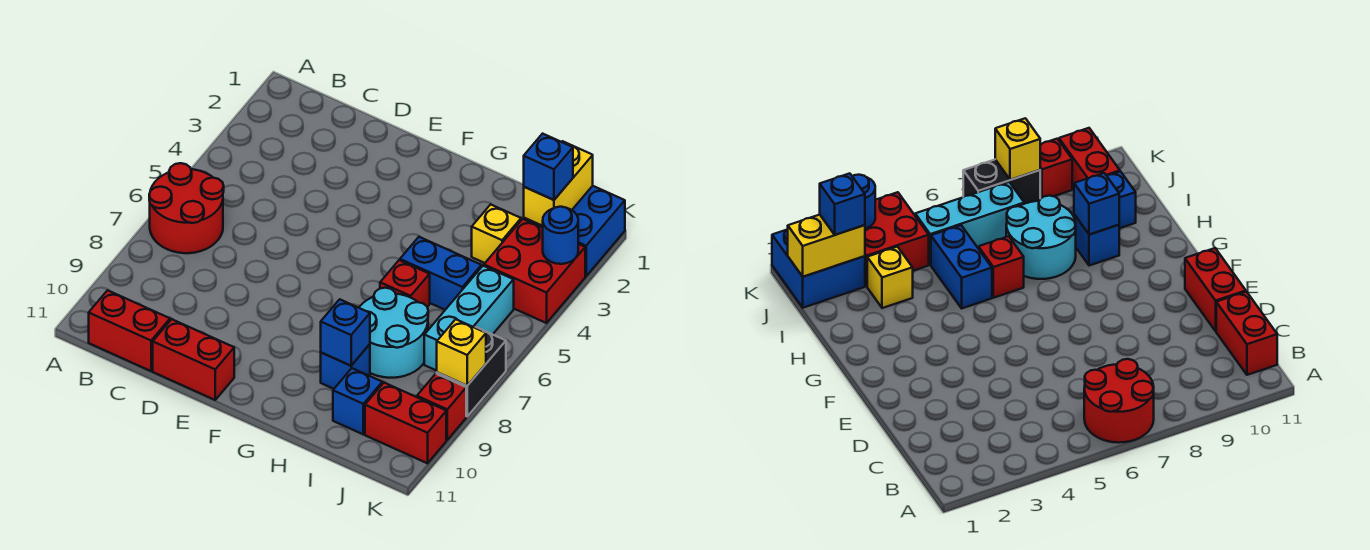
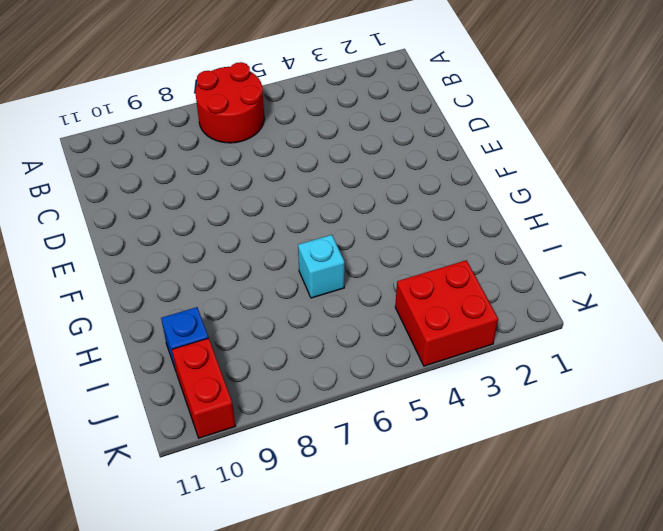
cyan brick H6 level 1 -> red brick H6 level 1
none -> red brick B11:C11 level 1
none -> red brick D11:E11 level 1
none -> blue brick H5:I5 level 1

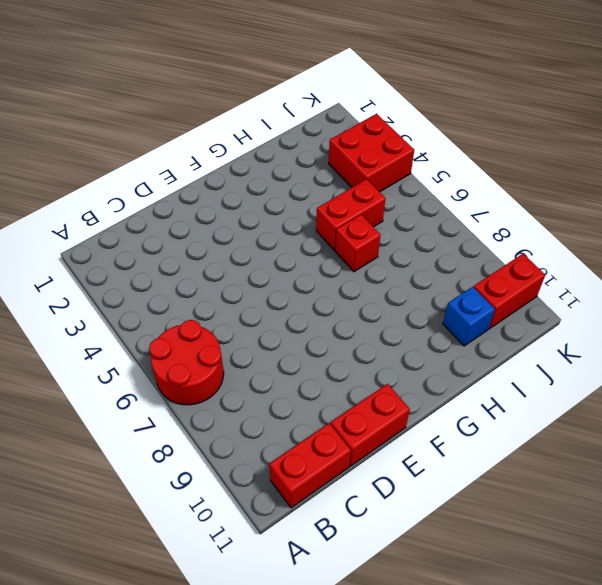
red brick H5:I5 level 1 -> blue brick H5:I5 level 1
none -> cyan round brick H7:I8 level 1
none -> blue brick H9 level 1
none -> yellow brick I3 level 1

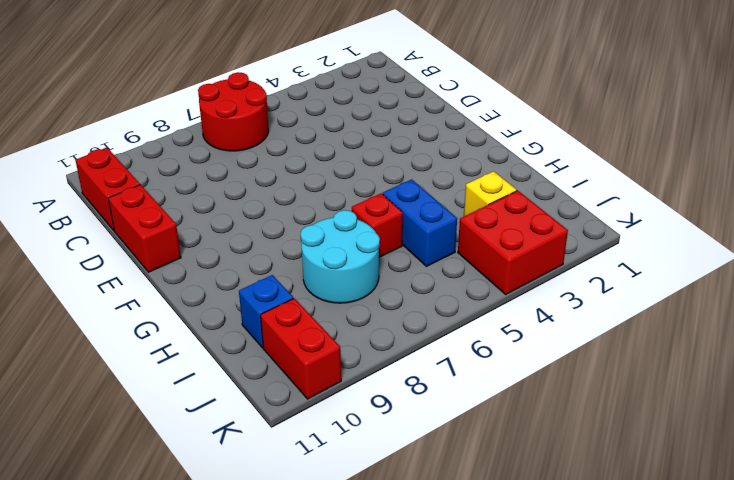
none -> blue brick H9 level 1
none -> blue brick J1:K2 level 1
none -> cyan brick J5:J7 level 1

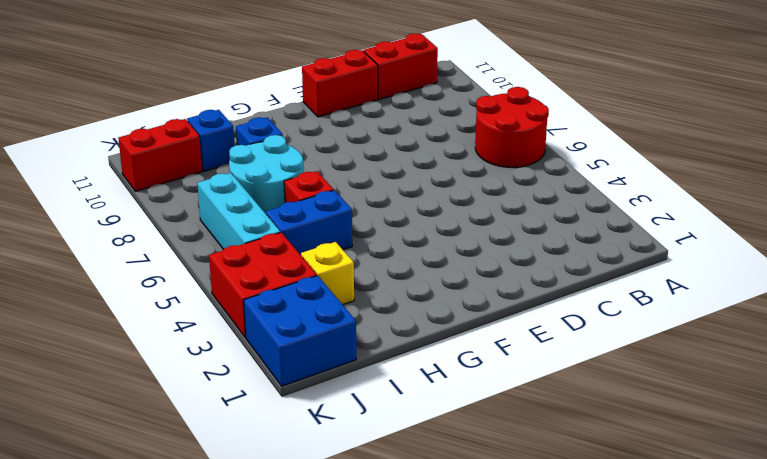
none -> black brick K7:K8 level 1
none -> red brick K9 level 1
none -> blue brick H9 level 2

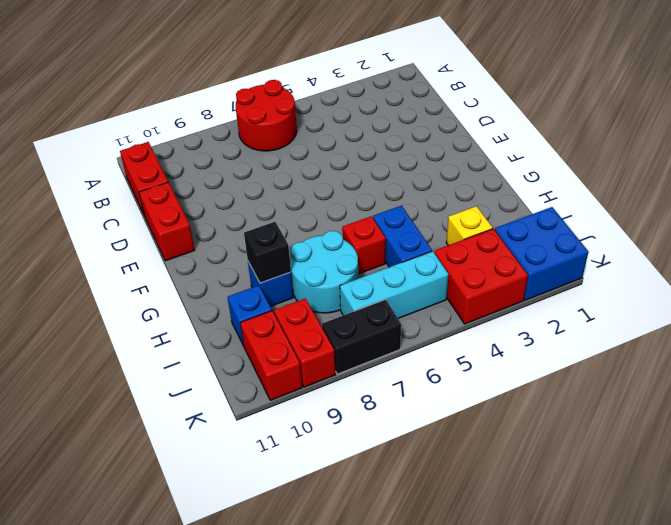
black brick H9 level 2 -> blue brick H9 level 2
red brick J9:K9 level 1 -> red brick K9 level 1
none -> yellow brick J1:J2 level 2
none -> blue round brick K3 level 2
none -> yellow brick K8 level 2

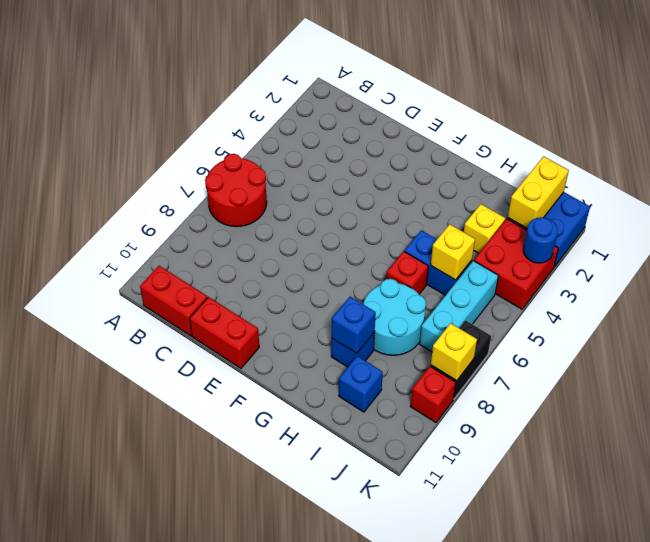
yellow brick I5 level 2 -> none
none -> red brick J10:K10 level 1
none -> blue brick J2 level 3

